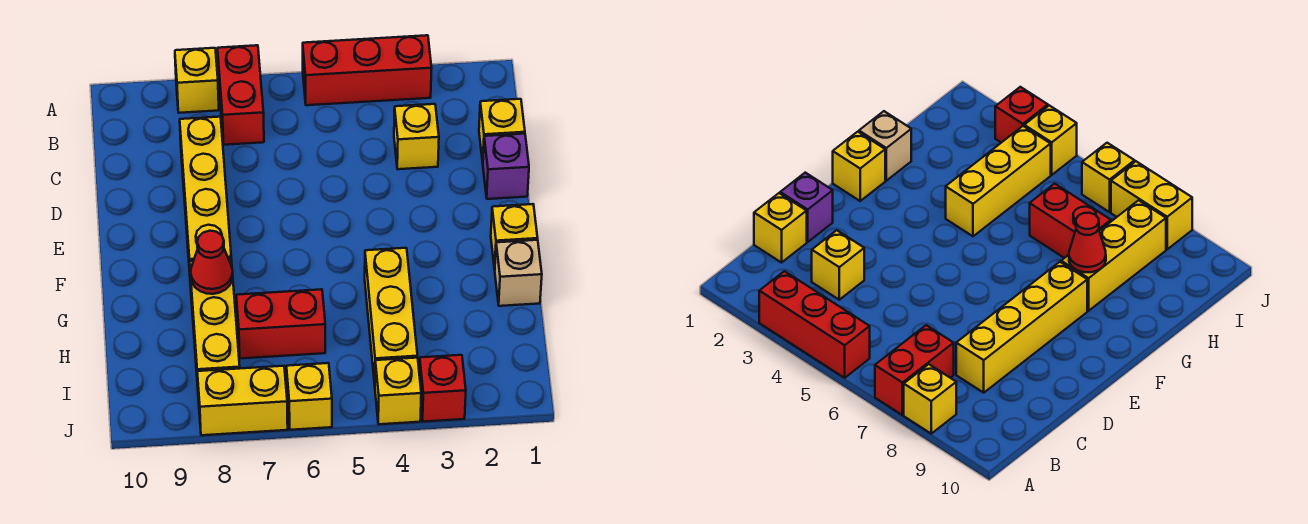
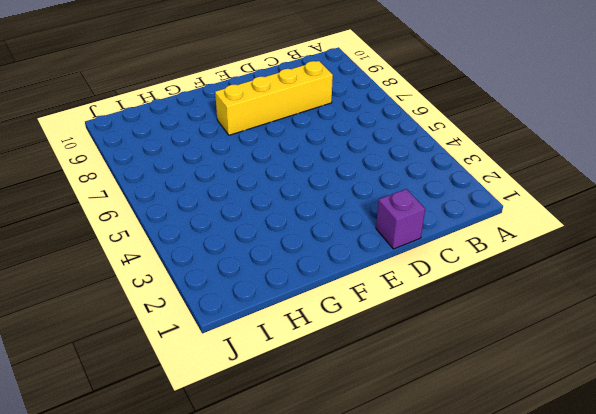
none -> red brick A3:A5 level 1
none -> red brick A7:B7 level 1
none -> yellow brick A8 level 1

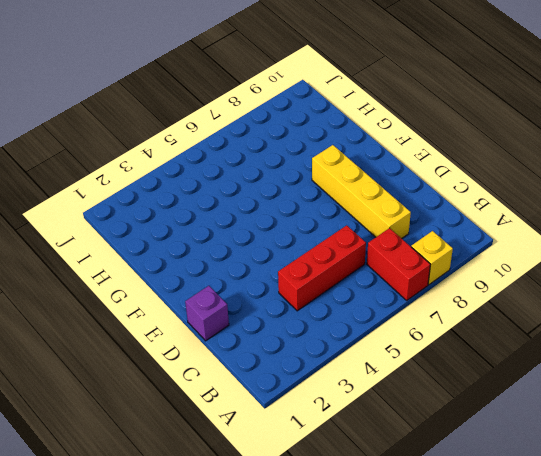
red brick C4:C6 level 1 -> red brick A3:A5 level 1
none -> yellow brick C1 level 1
none -> yellow brick C3 level 1
none -> yellow brick F1 level 1

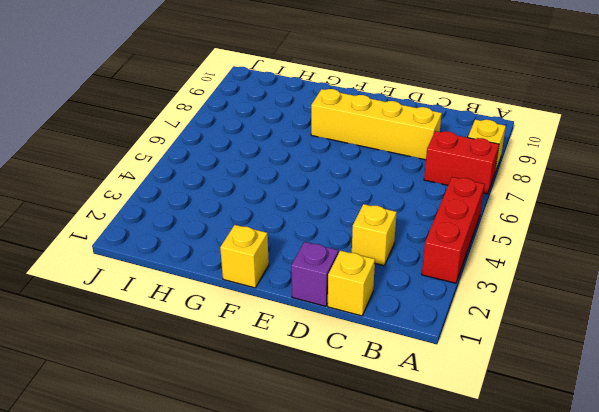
none -> tan brick G1 level 1
none -> yellow brick G4:I4 level 1
none -> yellow brick G8:I8 level 1

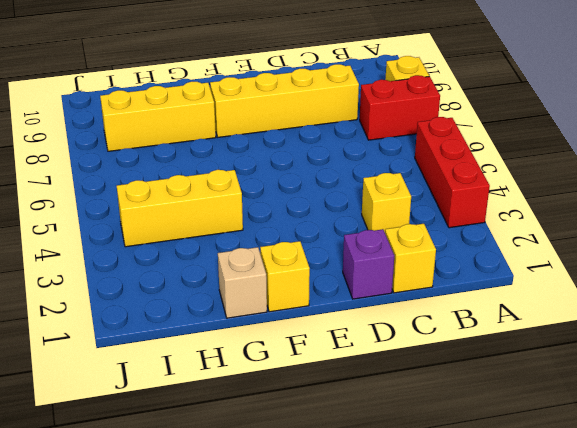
none -> red brick H6:H7 level 1
none -> red brick J3 level 1
none -> yellow brick J4 level 1

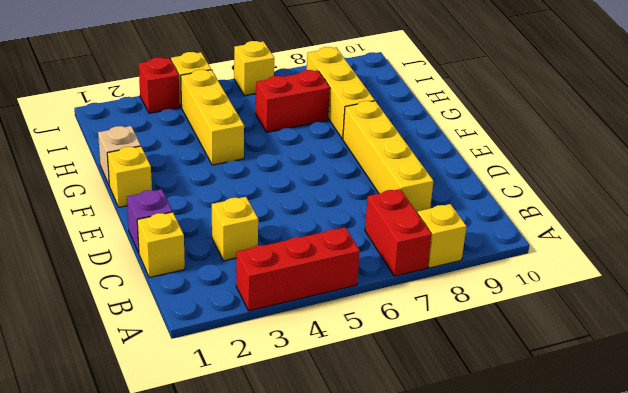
none -> yellow brick J7:J8 level 1
none -> red cone G8 level 2

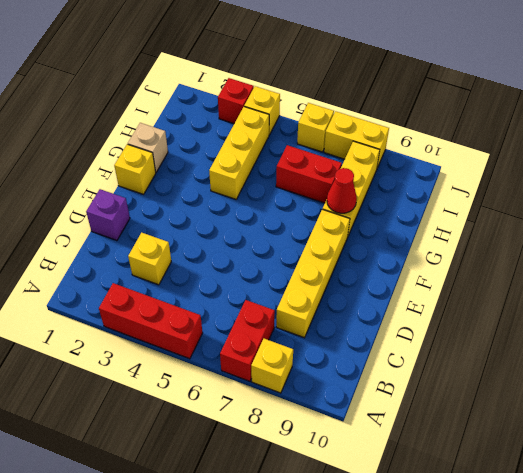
none -> yellow brick C1 level 1

